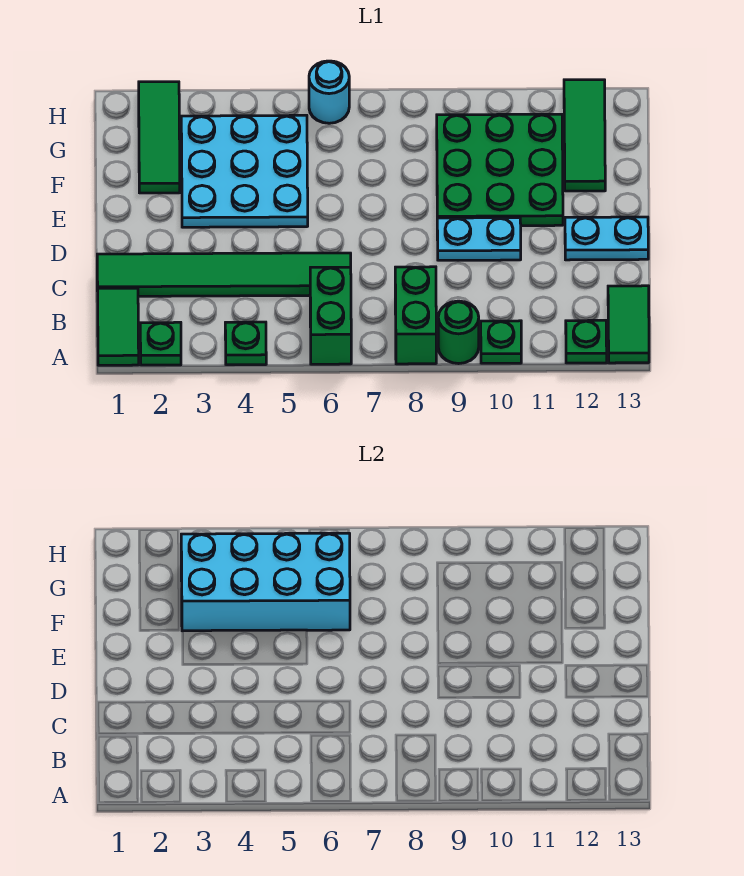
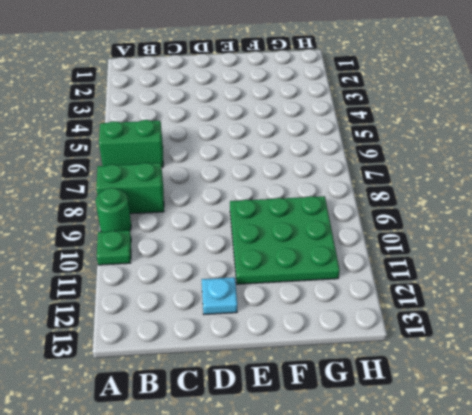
cyan plate D12 level 1 -> cyan plate D12:D13 level 1
none -> green tile A1:B1 level 1
none -> green plate A2 level 1
none -> green plate A4 level 1

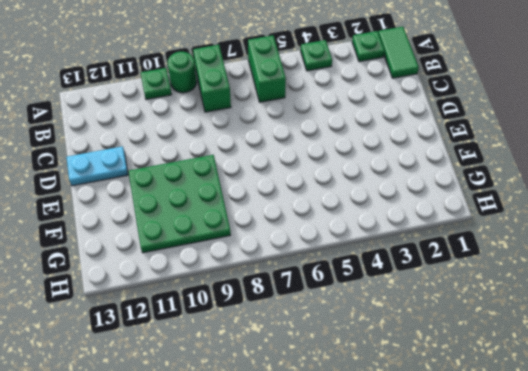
none -> green plate A12 level 1
none -> green tile A13:B13 level 1
none -> green tile C1:C6 level 1

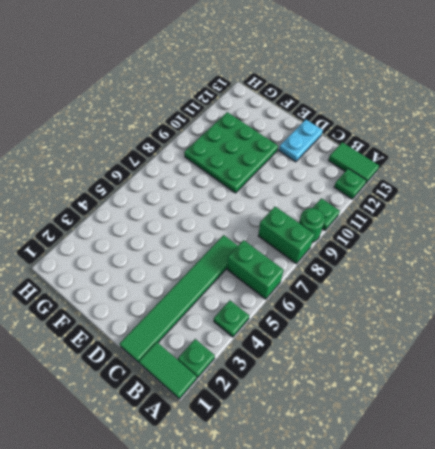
none -> cyan plate D9:D10 level 1
none -> cyan plate E3:G5 level 1
none -> green tile F2:H2 level 1

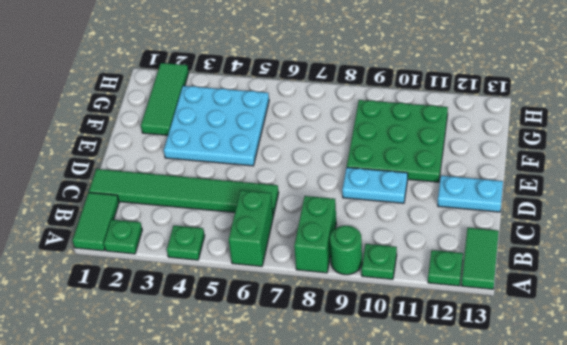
none -> green tile F12:H12 level 1
none -> cyan round brick H6 level 1
none -> cyan brick F3:G6 level 2

